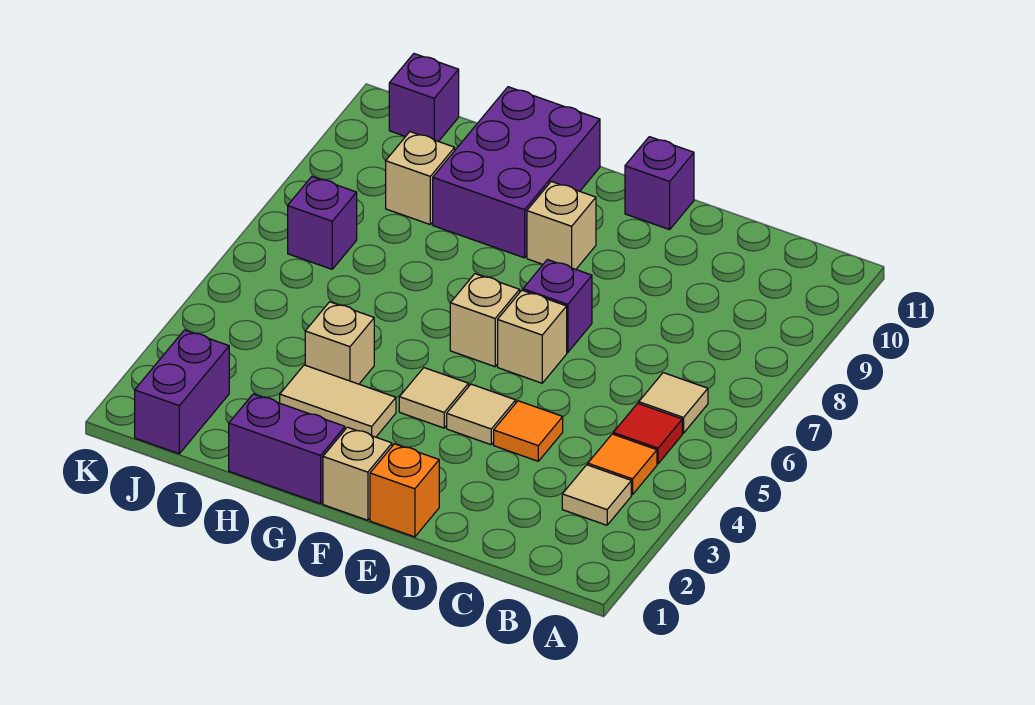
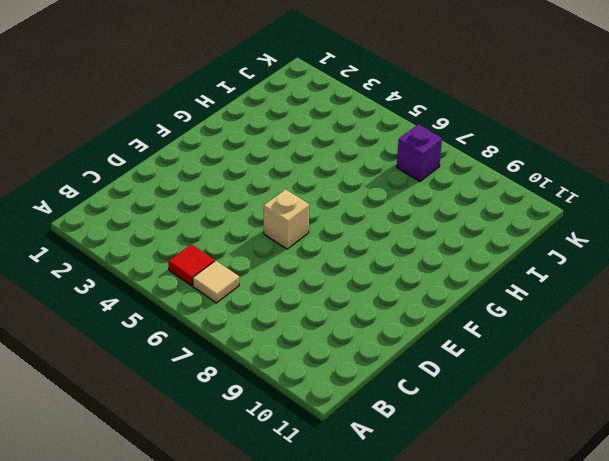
none -> tan tile B3 level 1
none -> orange tile B4 level 1
none -> orange tile D4 level 1

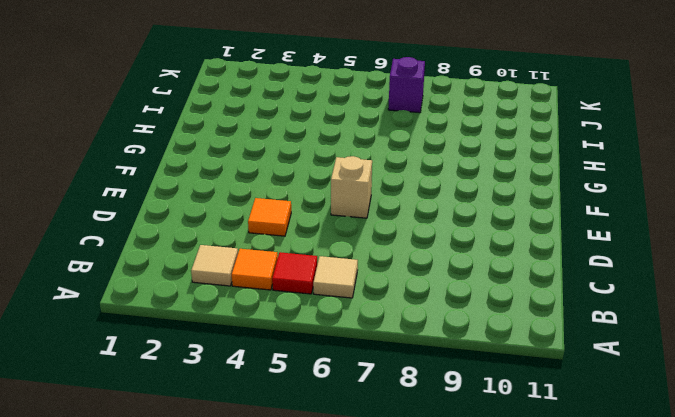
none -> orange brick E1 level 1
none -> tan tile E4 level 1
none -> purple brick E7 level 1

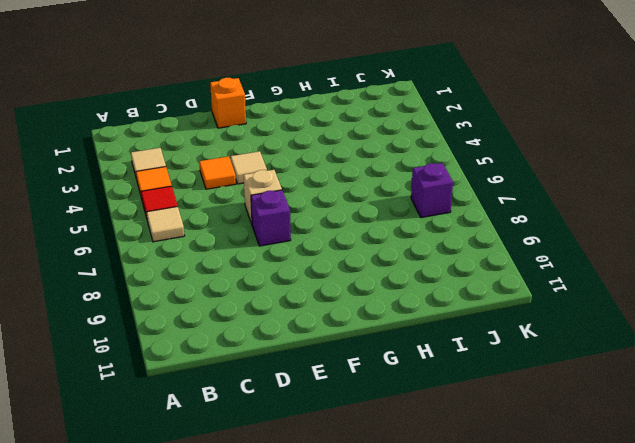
none -> purple brick E11 level 1
none -> tan brick F1 level 1
none -> tan tile F4 level 1

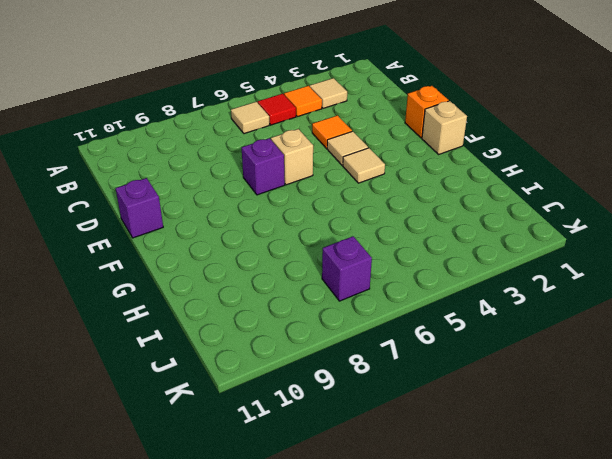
none -> tan brick F6 level 1
none -> tan brick F9 level 1
none -> purple brick G1:H1 level 1

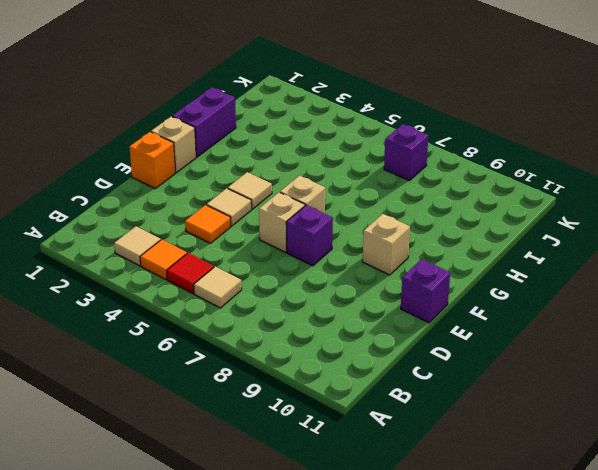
none -> tan tile G3:H3 level 1
none -> purple brick G9:H11 level 1
none -> tan brick H4 level 1

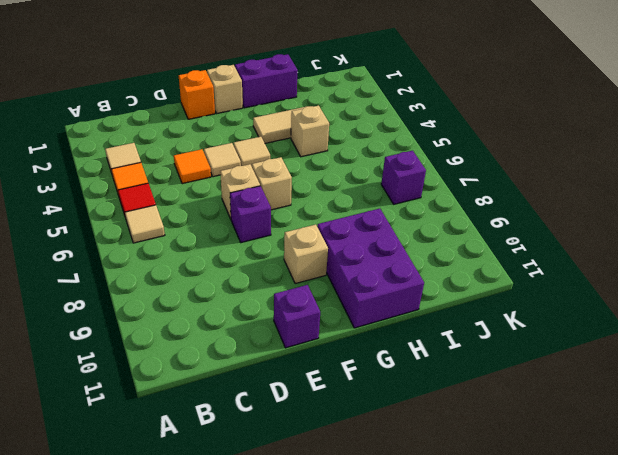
none -> tan brick I9 level 1
none -> purple brick J1:J2 level 1
none -> purple brick J11 level 1

